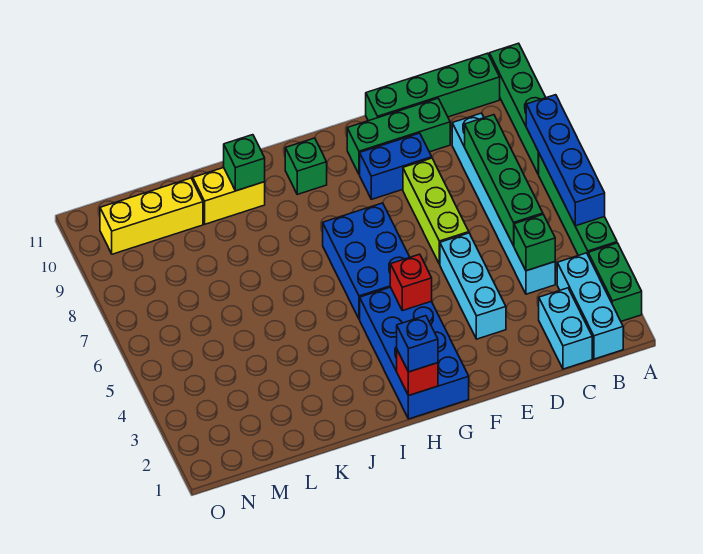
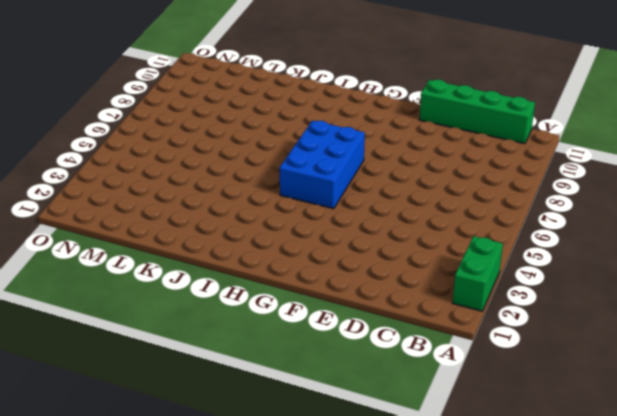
none -> green brick A4:A7 level 1
none -> green brick A8:A11 level 1
none -> cyan brick B1:B3 level 1

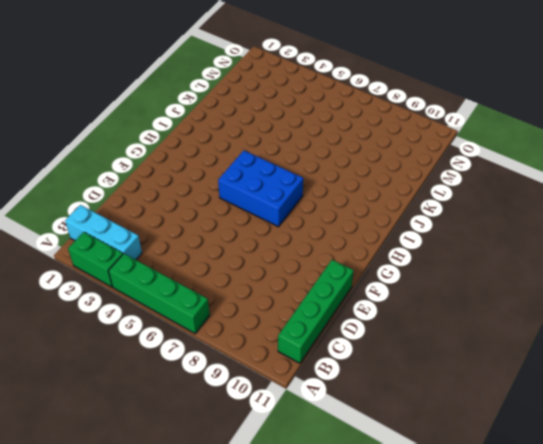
none -> green brick A8:A11 level 1
none -> cyan brick C1:C2 level 1
none -> cyan brick C4:C9 level 1

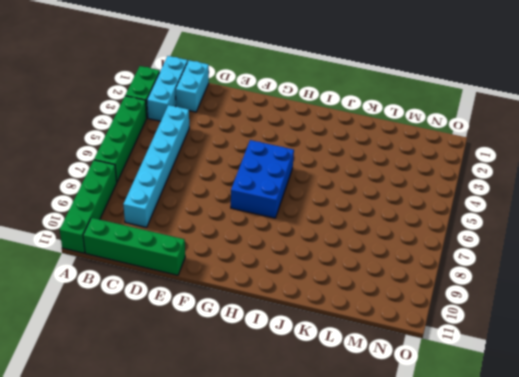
none -> green brick D10:F10 level 1
none -> cyan brick E3:E5 level 1
none -> lime brick E6:E8 level 1

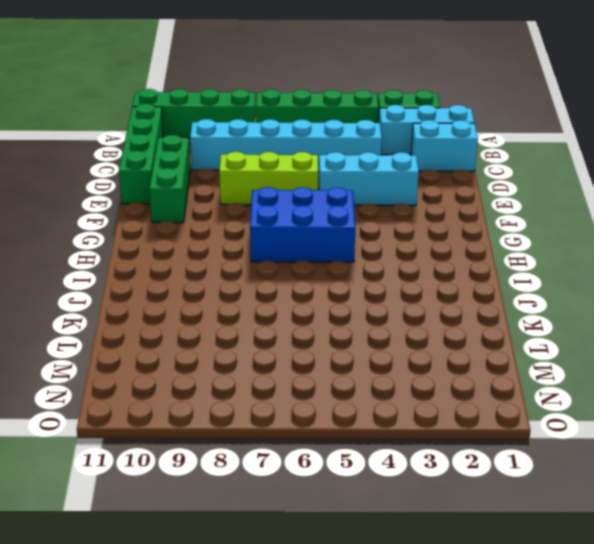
none -> blue brick E9:F9 level 1
none -> blue brick G1:H4 level 1
none -> green brick H10 level 1

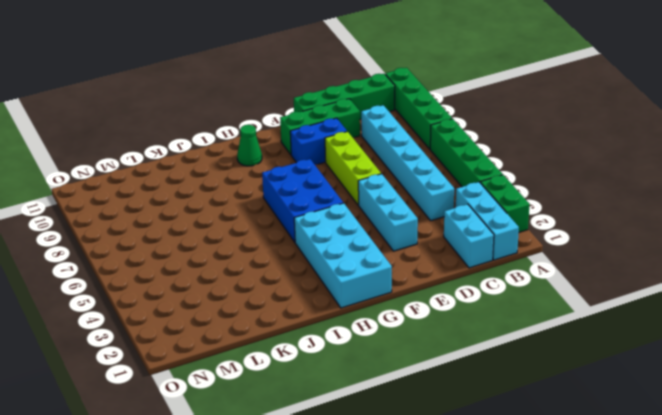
cyan brick G1:H4 level 1 -> blue brick G1:H4 level 1
green cone H10 level 1 -> green brick H10 level 1
none -> yellow brick J10:K10 level 1
none -> yellow brick L10:N10 level 1
none -> blue brick A5:A8 level 2

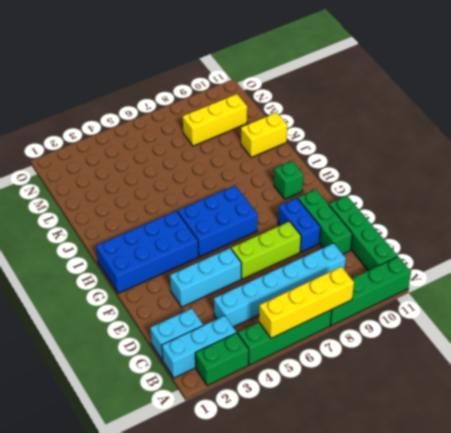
yellow brick A5:A8 level 2 -> blue brick A5:A8 level 2
yellow brick K10:K11 level 1 -> yellow brick J10:K10 level 1
yellow brick M8:M10 level 1 -> yellow brick L10:N10 level 1
none -> green brick C4 level 2
none -> green brick C5:C8 level 2
none -> red brick G4 level 2

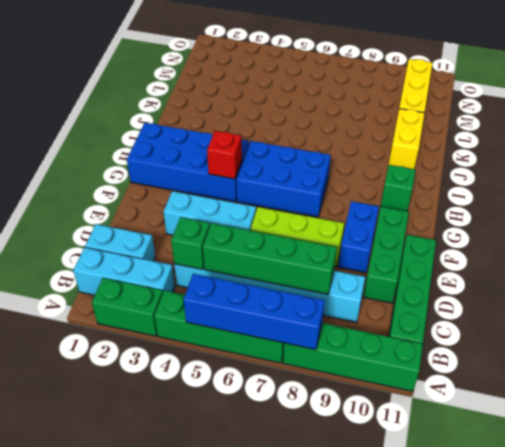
none -> red brick H1 level 2
none -> green brick J10 level 2
none -> blue brick H1 level 3

